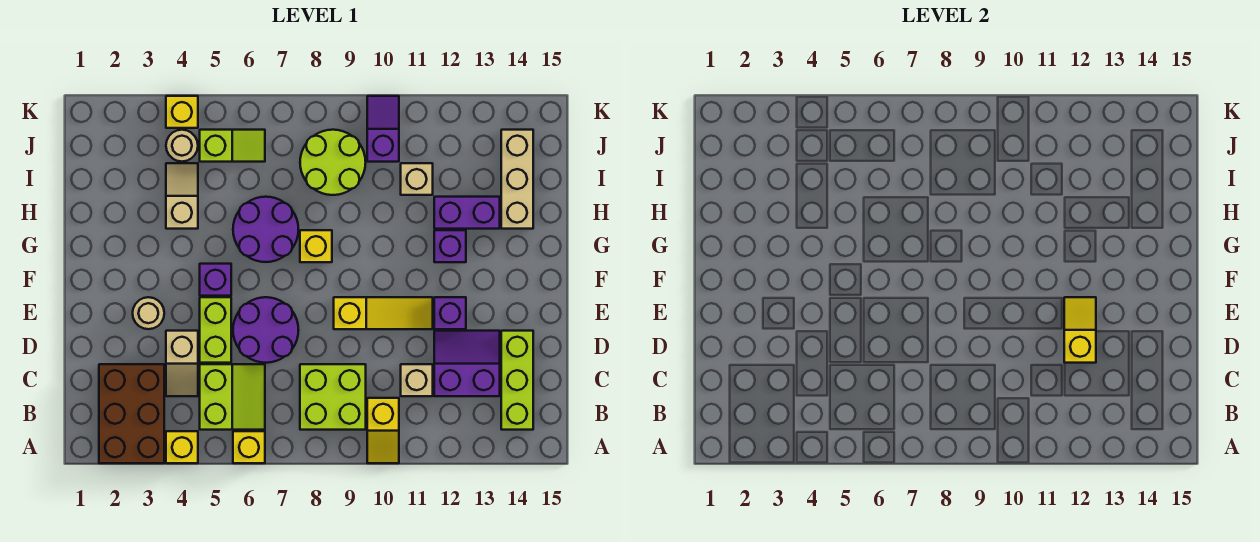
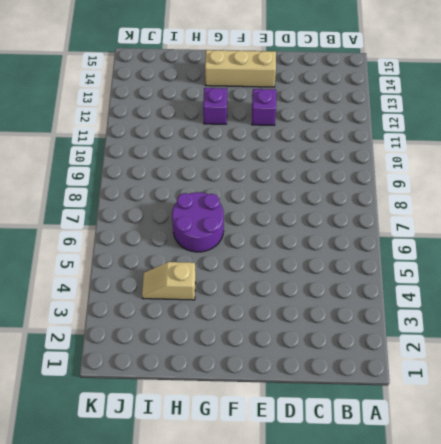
tan brick E14:G14 level 1 -> tan brick H14:J14 level 1
none -> brown brick A2:C3 level 1
none -> yellow brick A4 level 1
none -> yellow brick A6 level 1

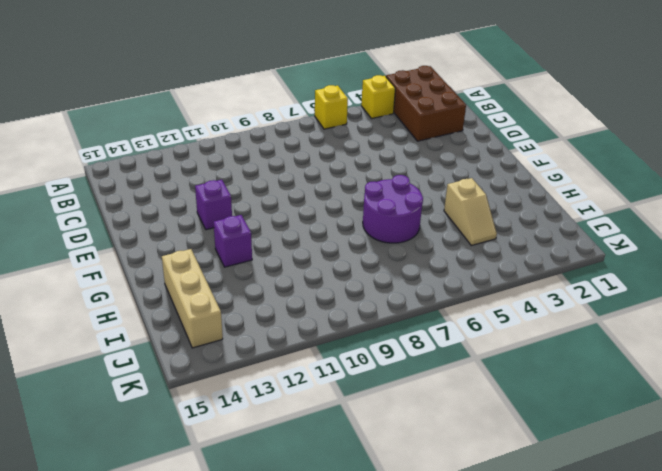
none -> yellow slope A10:B10 level 1 top B
none -> lime slope B5:C6 level 1 top 5
none -> lime brick B8:C9 level 1

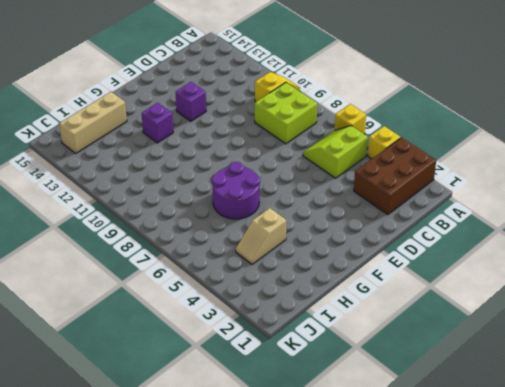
none -> lime brick B14:D14 level 1
none -> tan slope C4:D4 level 1 top D
none -> tan brick C11 level 1

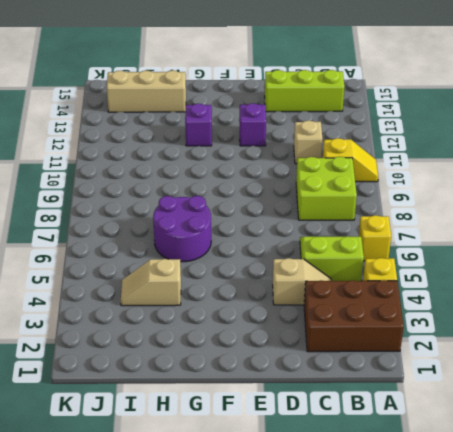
none -> purple slope C12:D13 level 1 top C
none -> lime brick D5:E5 level 1
none -> purple round brick D6:E7 level 1

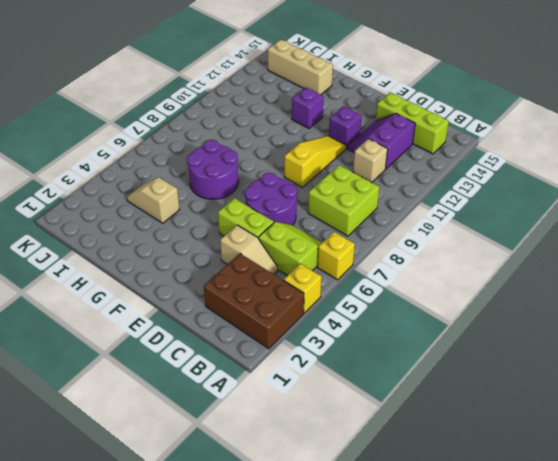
none -> yellow slope A10:B10 level 1 top B
none -> tan round brick E3 level 1
none -> purple brick F5 level 1

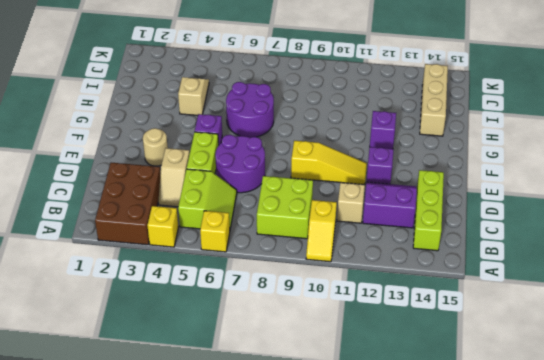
none -> yellow brick G8 level 1
none -> purple brick H12:H13 level 1
none -> lime round brick I8:J9 level 1

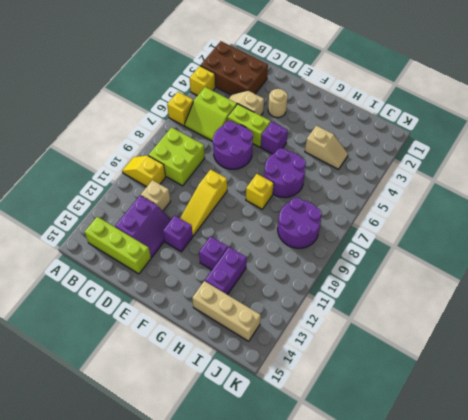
purple round brick I8:J9 level 1 -> lime round brick I8:J9 level 1
none -> tan brick I11 level 1
none -> tan round brick J4 level 1
none -> lime slope J5:J6 level 1 top 5

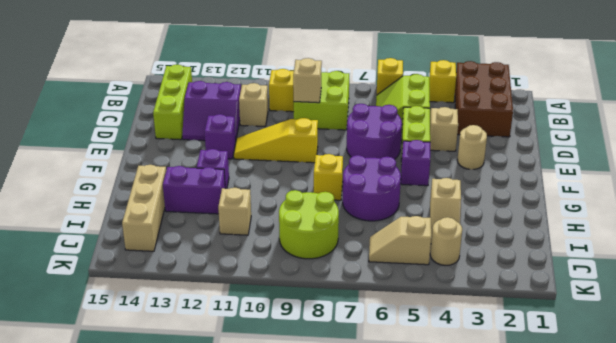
tan brick C9 level 2 -> none
tan slope J5:J6 level 1 top 5 -> lime slope J5:J6 level 1 top 5
none -> purple slope J10:K10 level 1 top J
none -> yellow brick K4 level 1
none -> yellow slope D12:E12 level 2 top D

